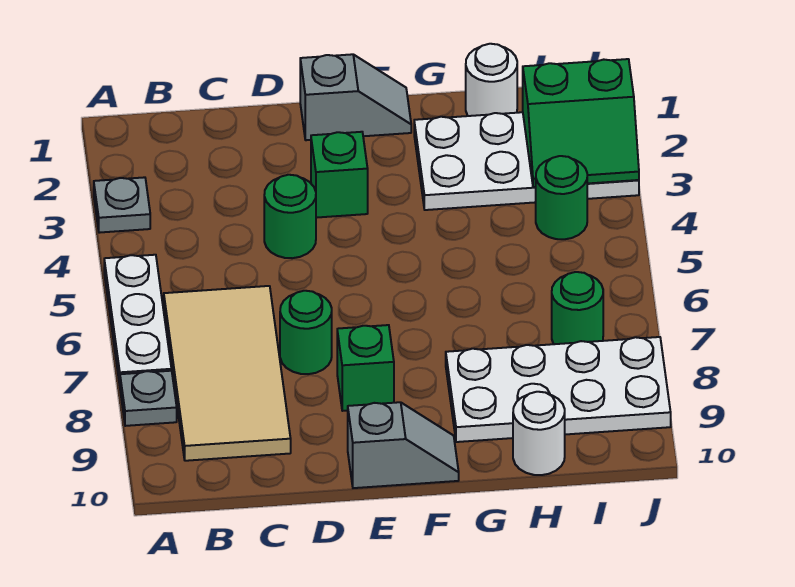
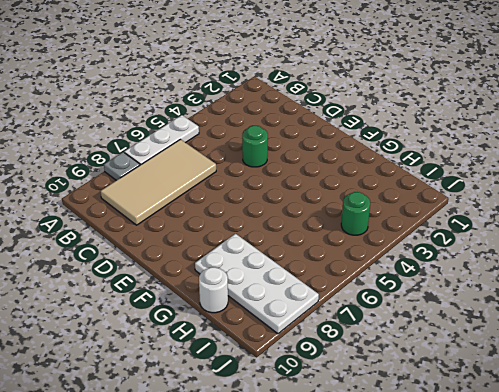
none -> grey plate A3 level 1
none -> green round brick D7 level 1
none -> grey slope E1:F1 level 1 top E

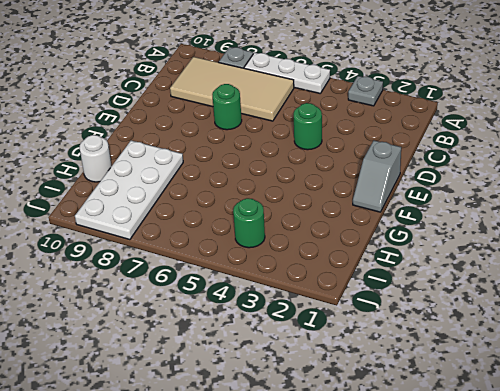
none -> green brick E3 level 1
none -> green brick E8 level 1
none -> grey slope E10:F10 level 1 top E

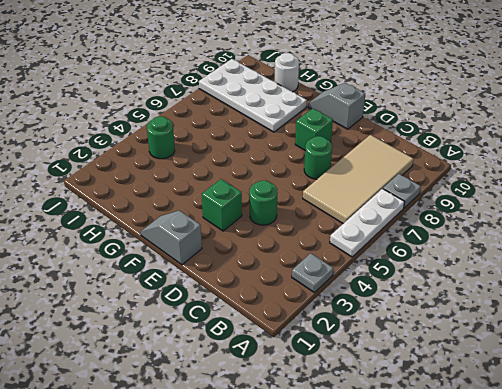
none -> white plate G2:J3 level 1
none -> white round brick H1 level 1
none -> green round brick I7 level 1

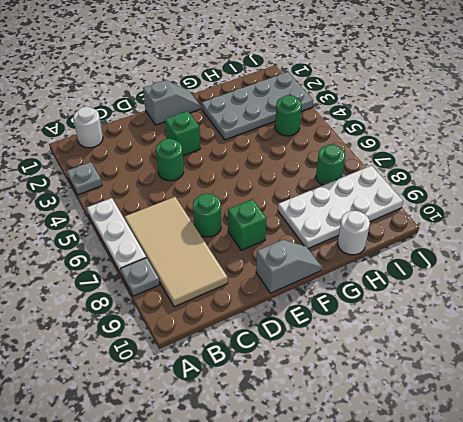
white round brick B1 level 1 -> white round brick H1 level 1
grey plate G2:J3 level 1 -> white plate G2:J3 level 1
none -> green slope I2:J3 level 2 top 2

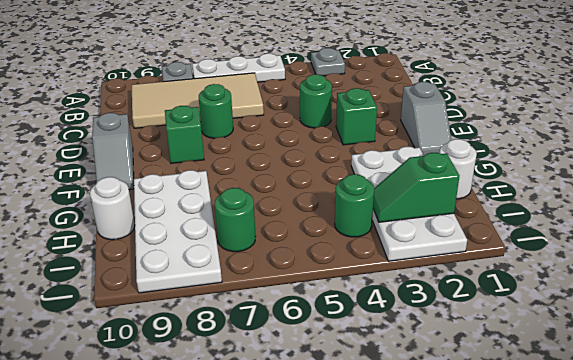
green slope I2:I3 level 2 top 2 -> green slope I2:J3 level 2 top 2

